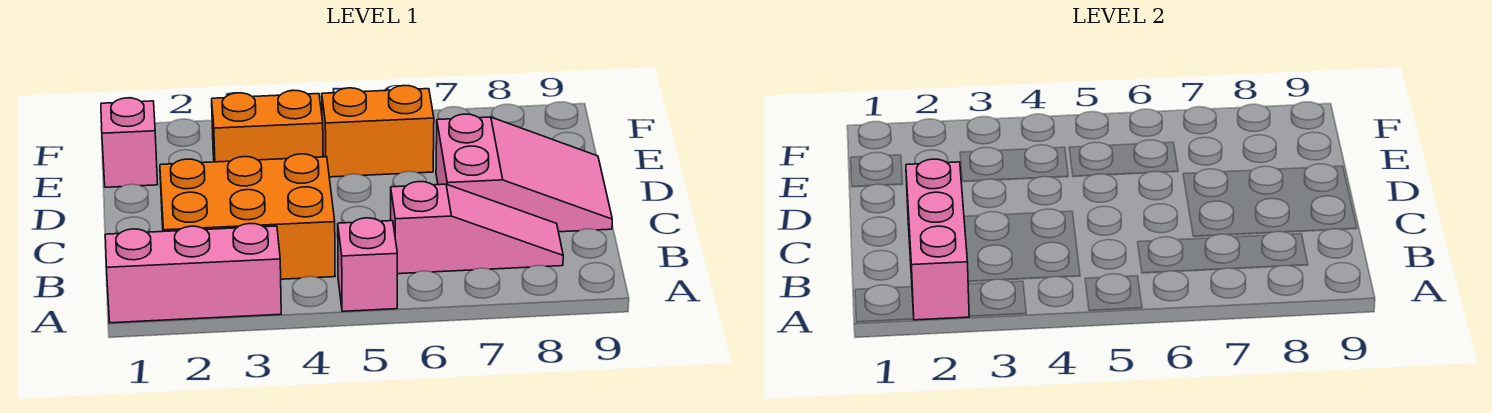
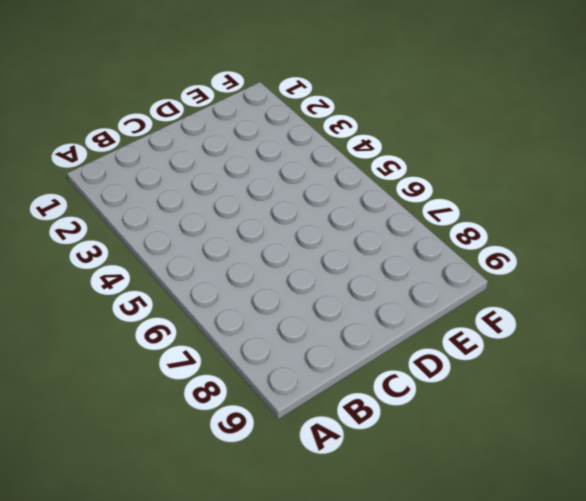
none -> pink brick A1:A3 level 1
none -> pink brick A5 level 1

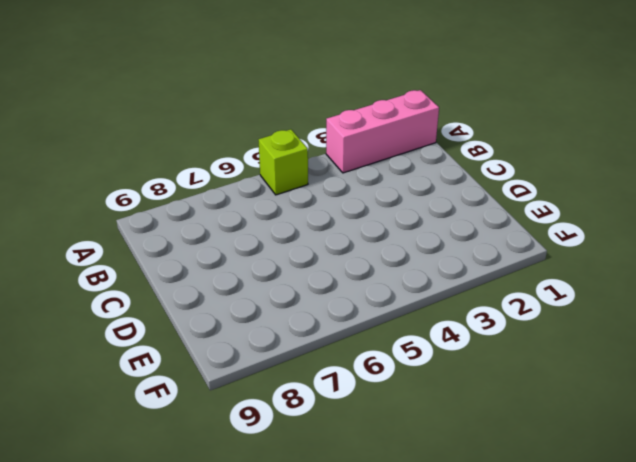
lime brick A5 level 1 -> pink brick A5 level 1
none -> orange brick B2:C4 level 1
none -> pink slope B6:B8 level 1 top 6

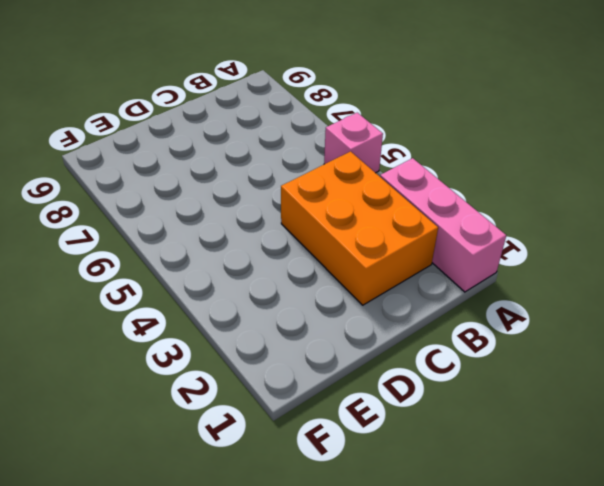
none -> pink slope B6:B8 level 1 top 6
none -> pink slope C7:D9 level 1 top 7

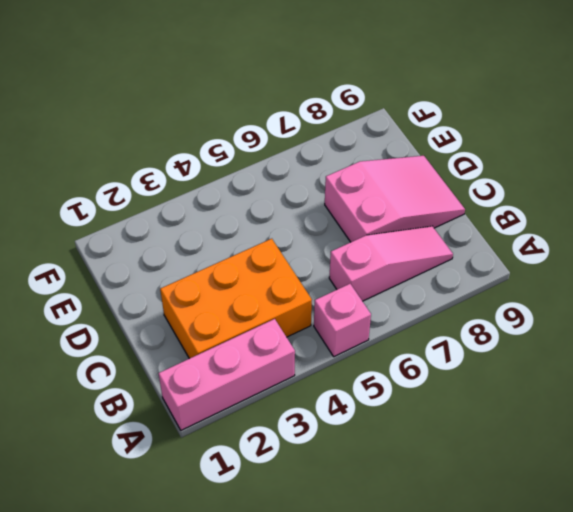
none -> pink brick E1 level 1
none -> orange brick E3:E4 level 1

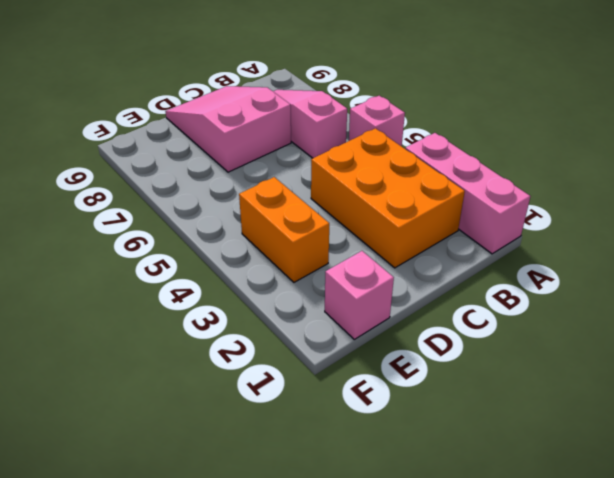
none -> orange brick E5:E6 level 1
none -> pink brick A2:C2 level 2

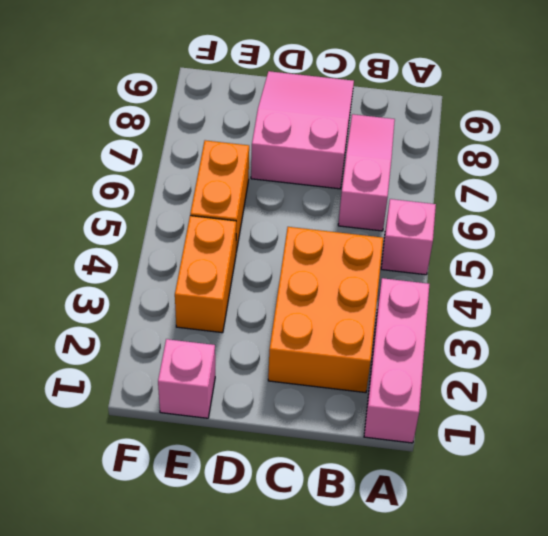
none -> pink brick A2:C2 level 2

